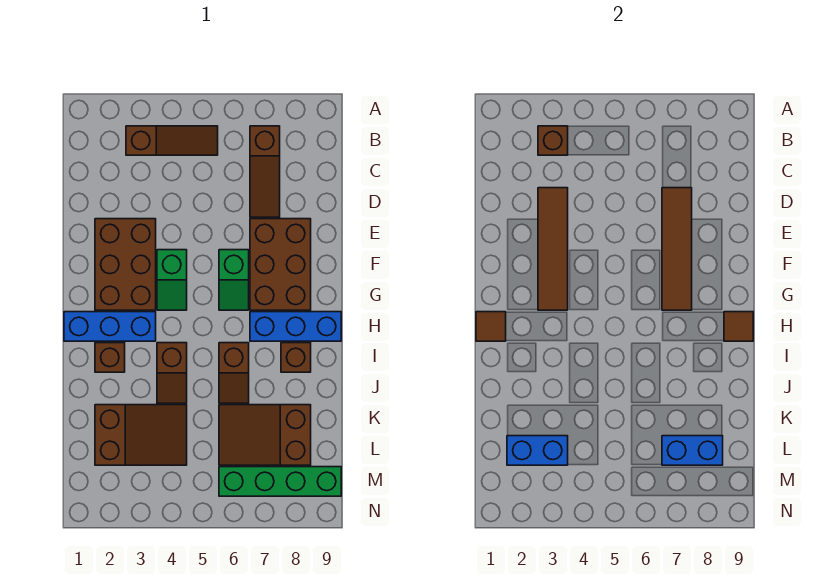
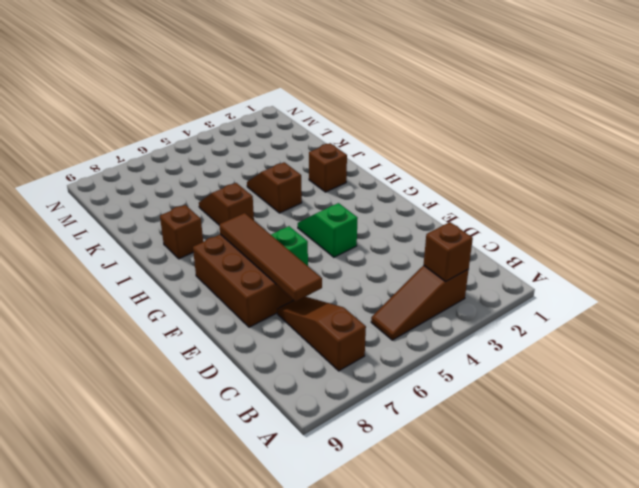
none -> brown brick E2:G3 level 1
none -> blue brick H1:H3 level 1
none -> blue brick H7:H9 level 1

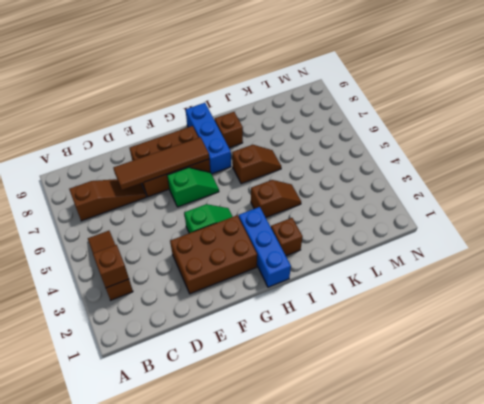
none -> brown slope K2:L4 level 1 top 2
none -> brown slope K6:L8 level 1 top 8
none -> green brick M6:M9 level 1

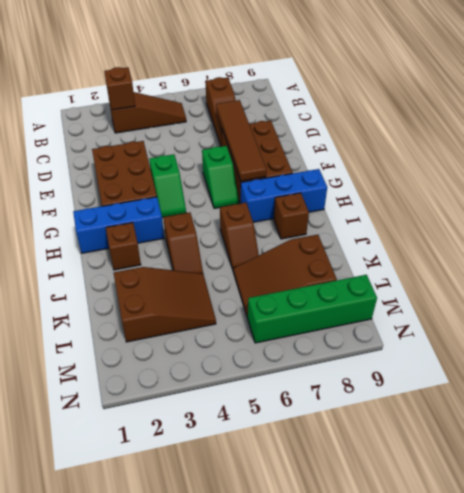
none -> brown tile D3:G3 level 2
none -> brown tile H1 level 2
none -> brown tile H9 level 2

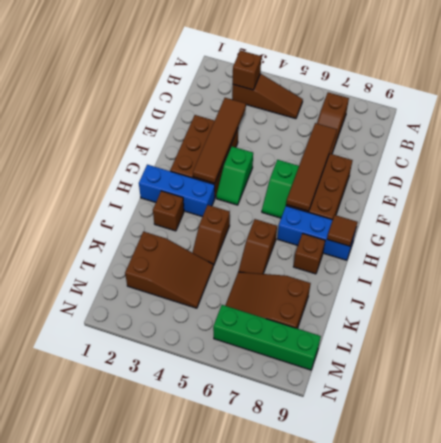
none -> brown tile H1 level 2
none -> blue brick L2:L3 level 2
none -> blue brick L7:L8 level 2

